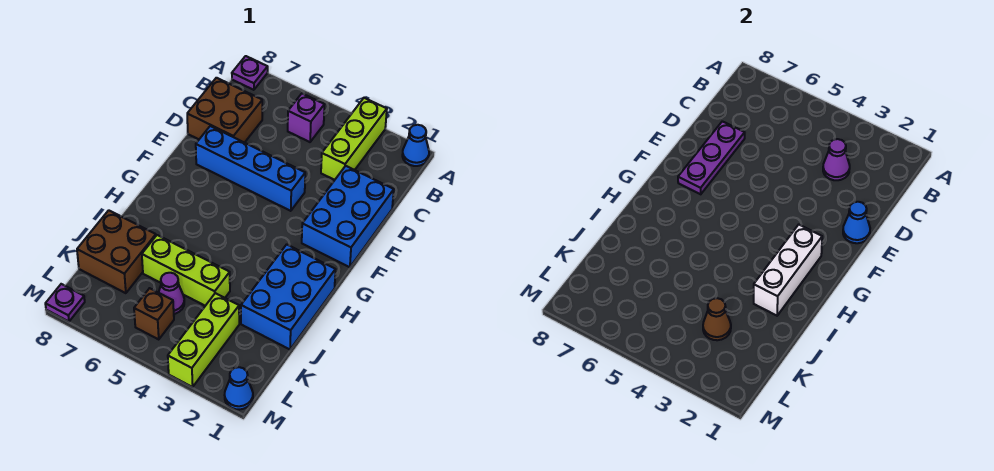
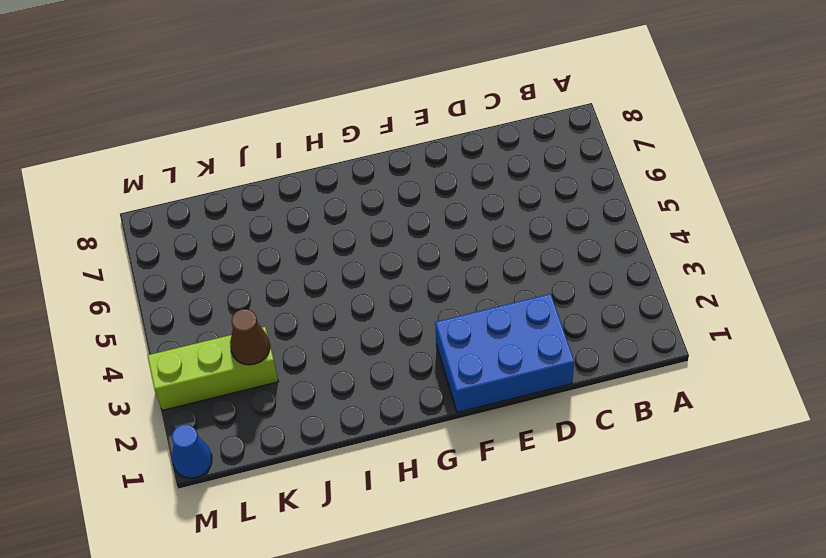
none -> blue cone A1 level 1
none -> lime brick A3:C3 level 1
none -> purple plate A8 level 1

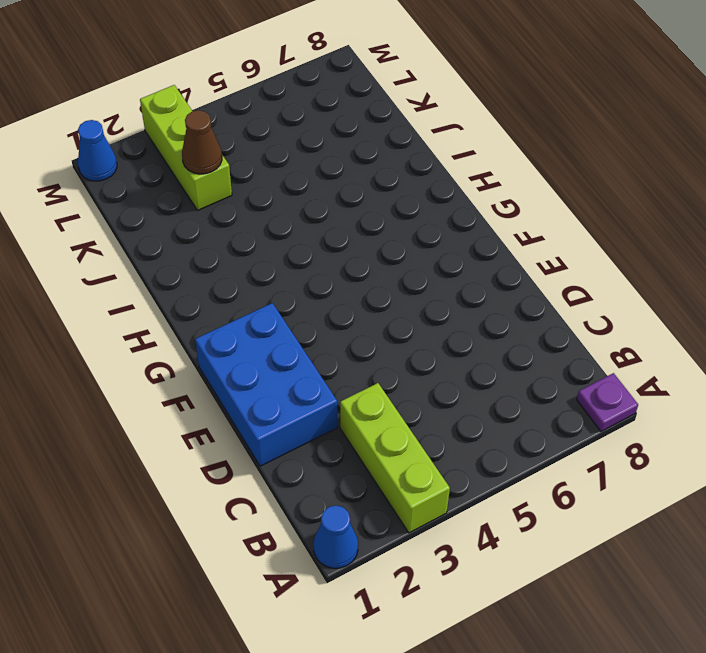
none -> purple brick B5 level 1
none -> brown brick C7:D8 level 1
none -> blue brick E4:E7 level 1

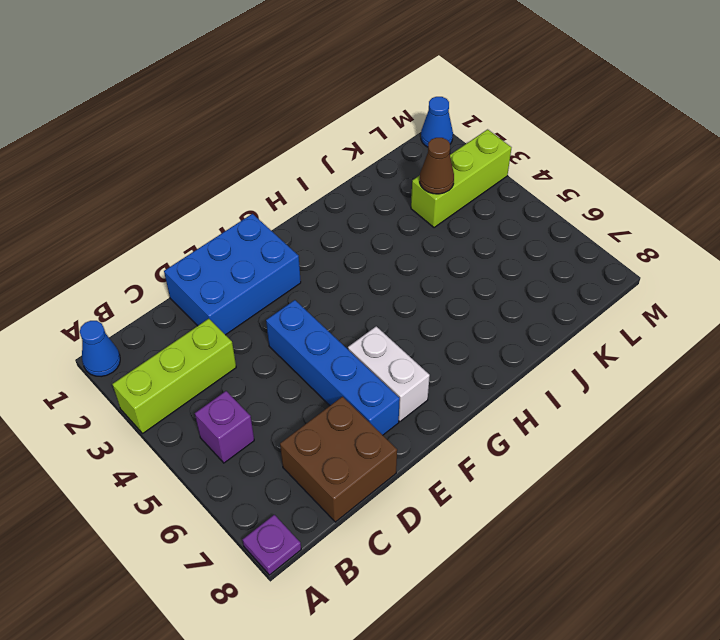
white brick F6:F7 level 1 -> none
none -> blue brick H1:J2 level 1
none -> lime brick J4:J6 level 1
none -> brown brick J7:K8 level 1

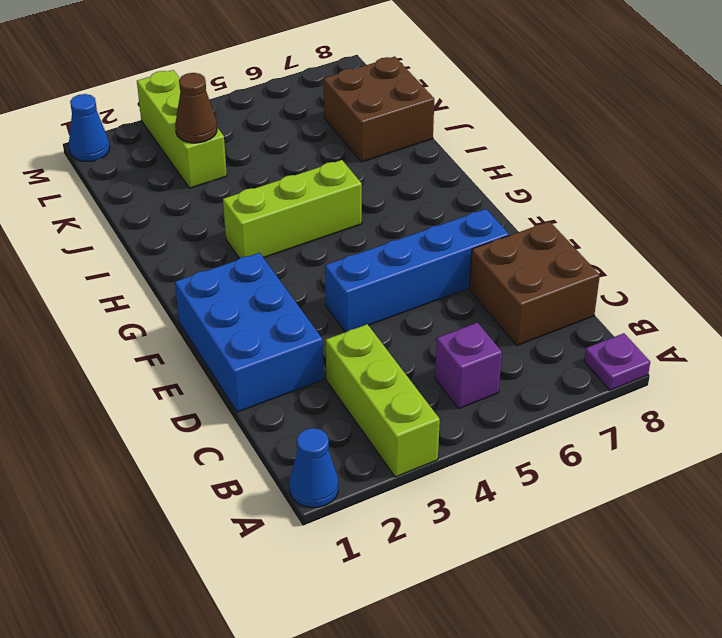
lime brick H3:H5 level 1 -> lime brick J4:J6 level 1
none -> blue brick H1:J2 level 1
none -> purple cone K5 level 1
none -> brown brick L5 level 1

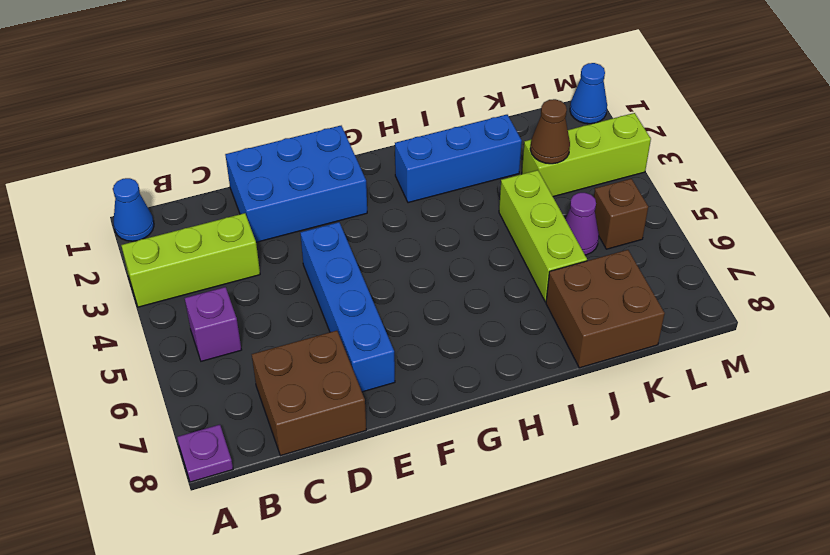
blue brick H2:J2 level 1 -> blue brick H1:J2 level 1
none -> purple plate M8 level 1
none -> purple cone C3 level 2
none -> purple plate D7:F7 level 2

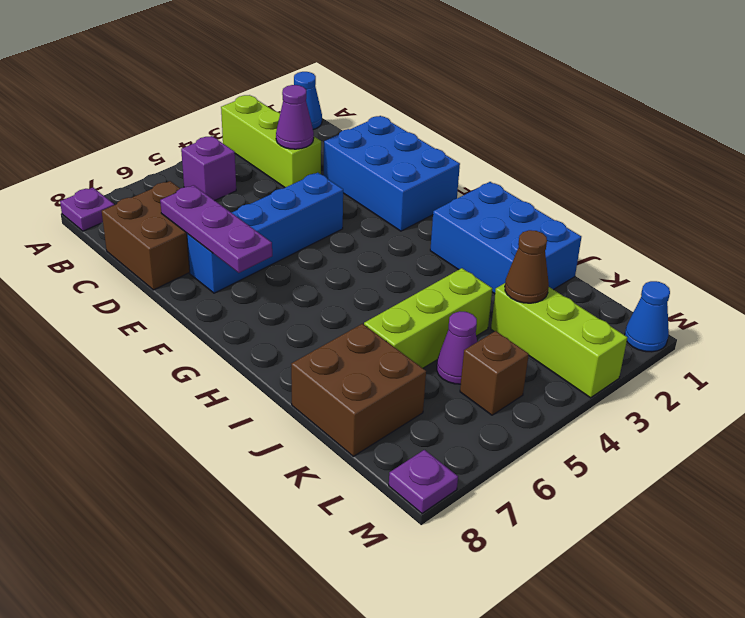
none -> blue cone E1 level 2
none -> white brick G2:I2 level 2

